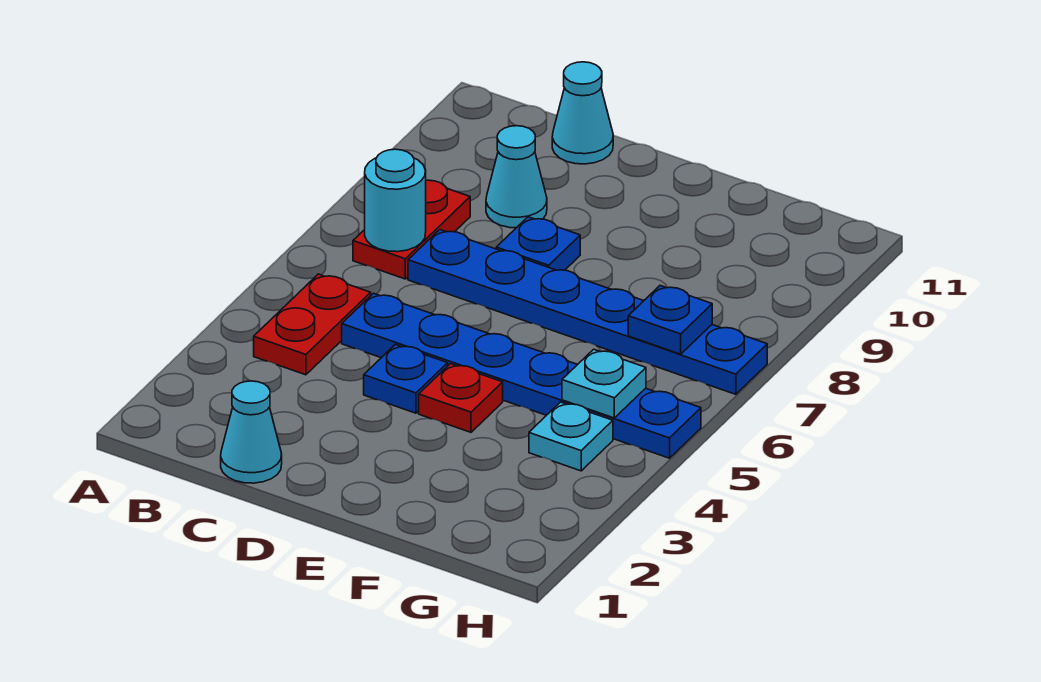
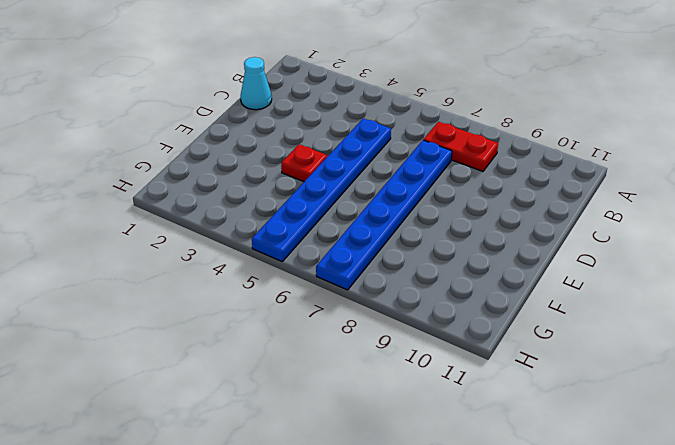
none -> red plate B4:B5 level 1
none -> cyan cone C9 level 1
none -> cyan cone C11 level 1

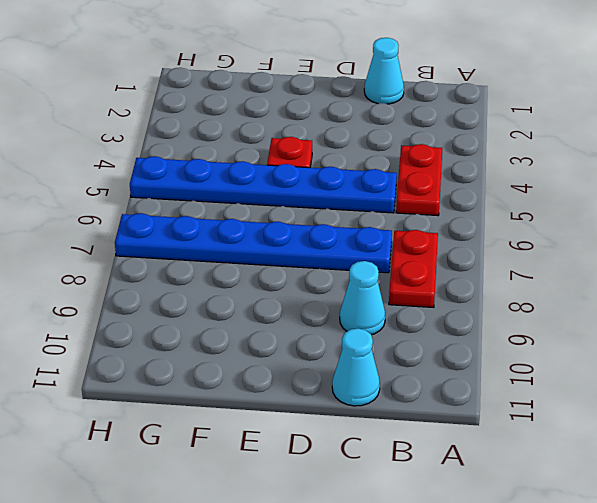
none -> blue plate D4 level 1
none -> blue plate D8 level 1
none -> cyan plate G4 level 1

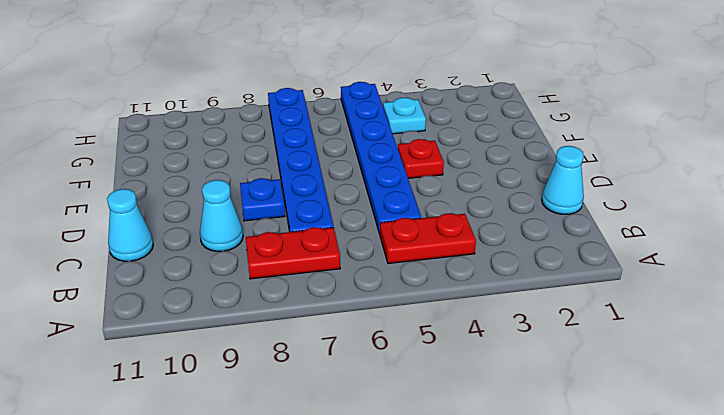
none -> blue plate D4 level 1
none -> cyan round brick B7 level 2
none -> cyan plate G5 level 2

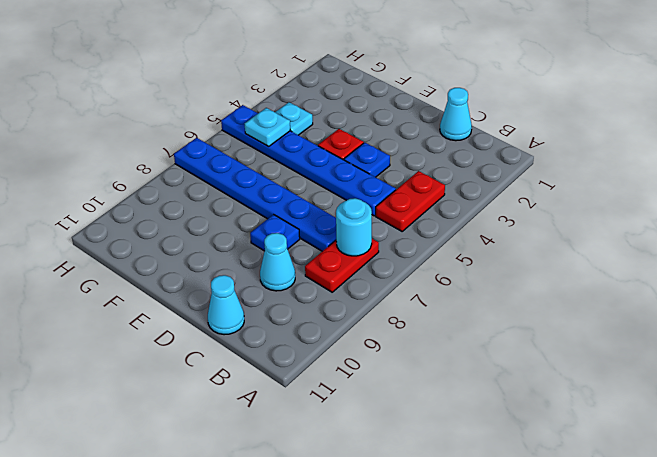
none -> blue plate G7 level 2

